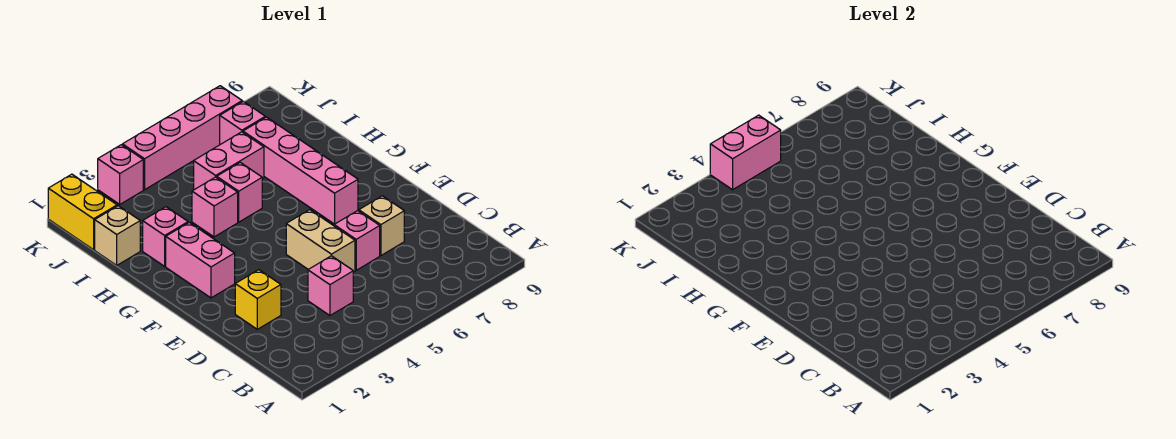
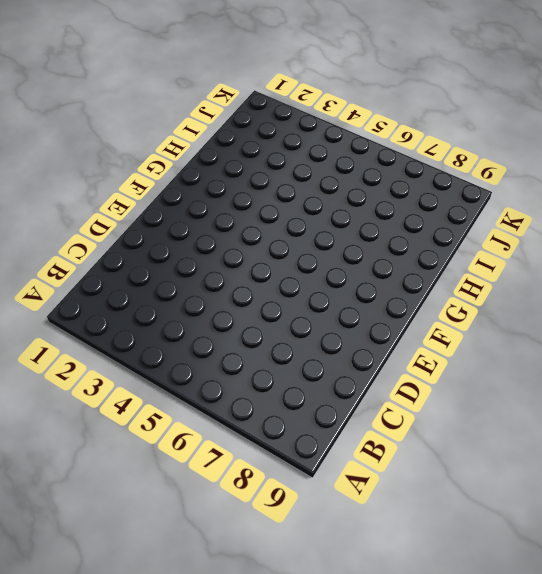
none -> pink brick C4 level 1
none -> yellow brick D2 level 1
none -> tan brick D5:E5 level 1

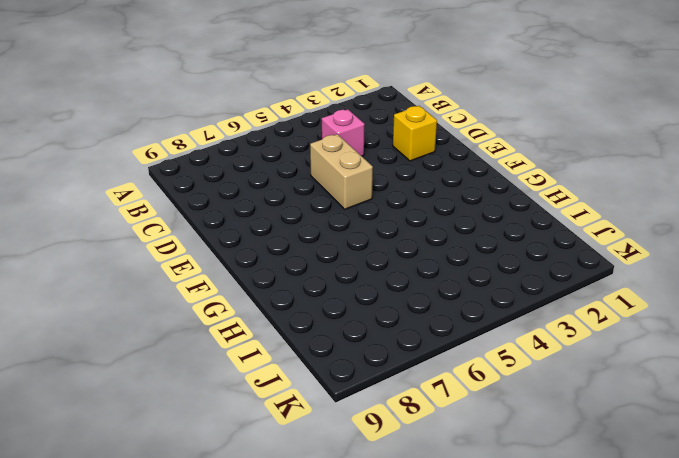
none -> pink brick D6 level 1
none -> tan brick D7 level 1
none -> pink brick F2:G2 level 1

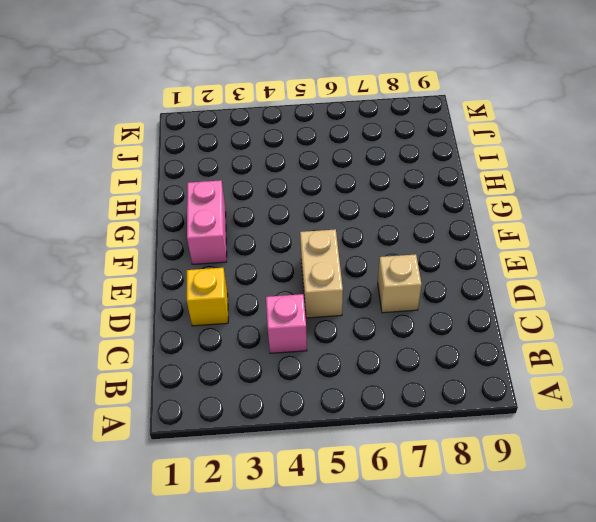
none -> pink brick D6 level 1
none -> pink brick F7:I7 level 1
none -> pink brick H2 level 1

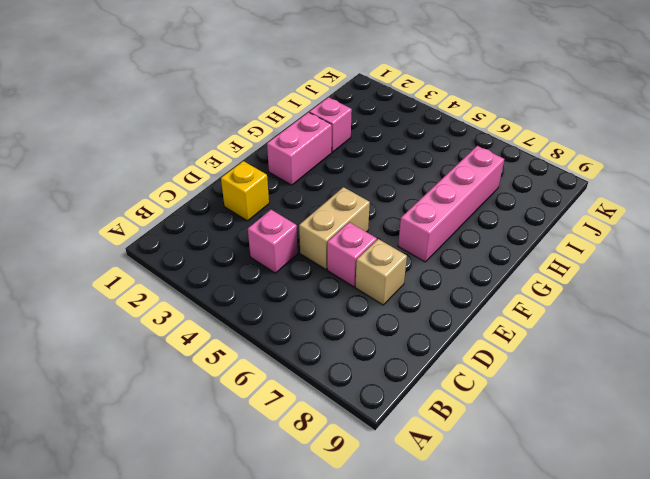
none -> pink brick H4 level 1
none -> pink brick H5 level 1
none -> tan brick I1 level 1

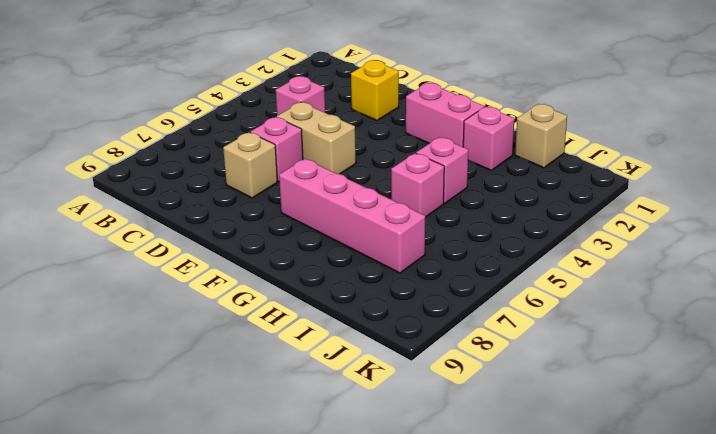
none -> pink brick I5:I6 level 1
none -> yellow brick J1:K1 level 1
none -> pink brick J7 level 1

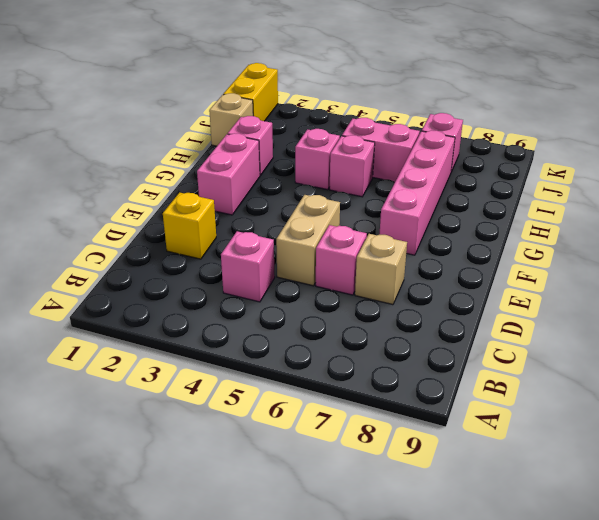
none -> pink brick K3 level 1
none -> pink brick K4:K7 level 1
none -> pink brick K4:K5 level 2

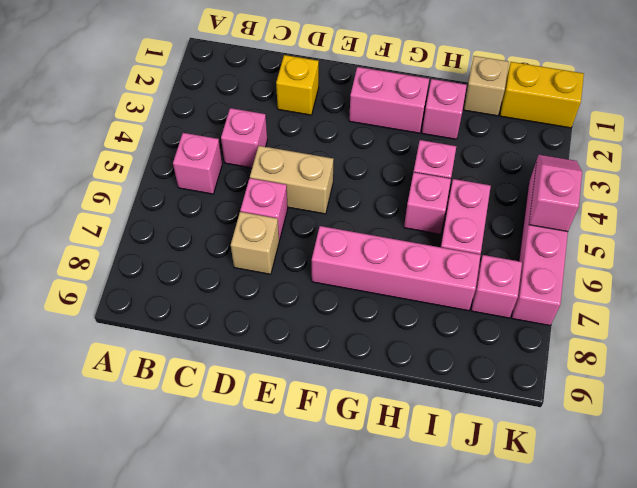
pink brick B5 level 1 -> pink brick K3 level 1
pink slope K4:K5 level 2 top 5 -> pink brick K4:K5 level 2

